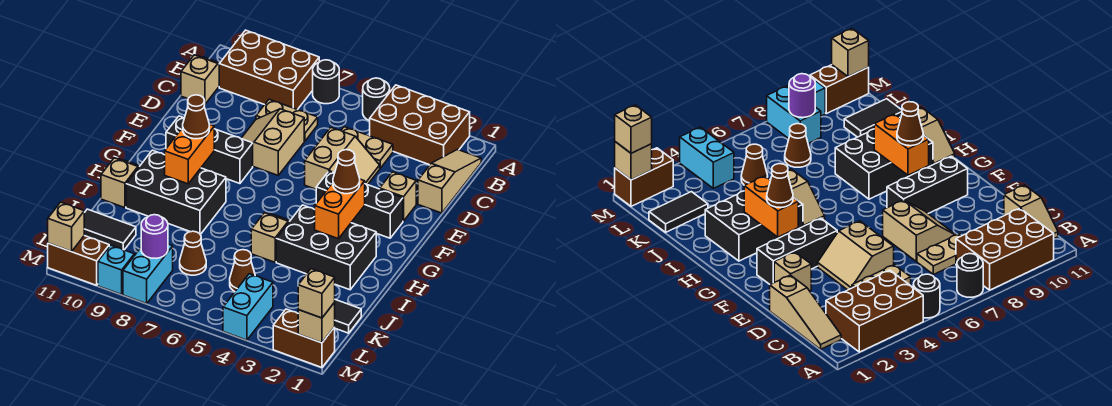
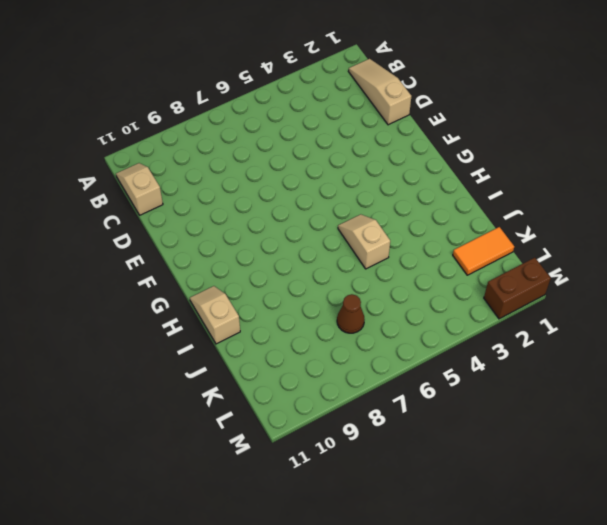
orange tile K1:K2 level 1 -> black tile K1:K2 level 1
none -> brown brick A2:B4 level 1
none -> black round brick A5 level 1
none -> black round brick A7 level 1
none -> brown brick A8:B10 level 1

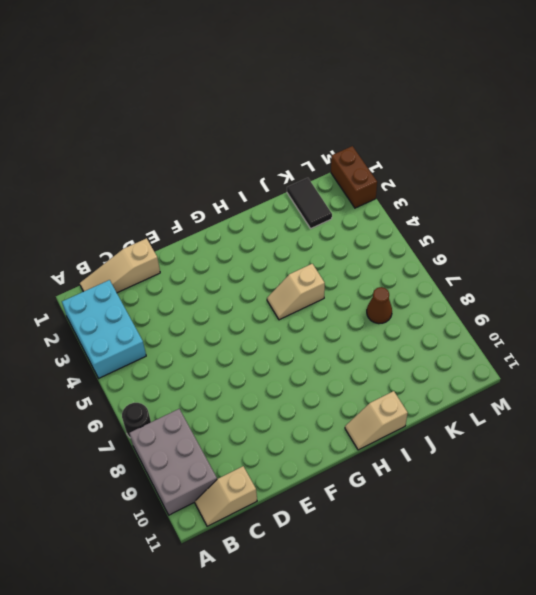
cyan brick A2:B4 level 1 -> brown brick A2:B4 level 1
grey brick A8:B10 level 1 -> brown brick A8:B10 level 1
none -> black round brick A5 level 1
none -> tan plate C4:C5 level 1
none -> tan plate C7:C8 level 1
none -> tan slope D4:E5 level 1 top 5

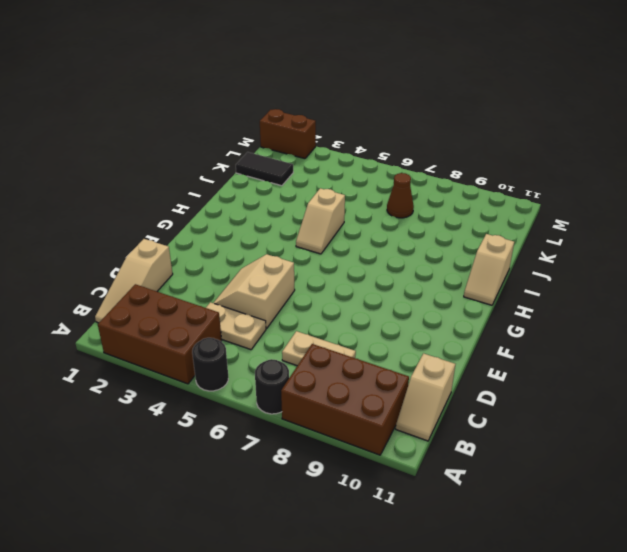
none -> tan slope D7:E8 level 1 top 7
none -> tan brick E2 level 1
none -> black brick F2:F4 level 1
none -> black brick F8:F10 level 1

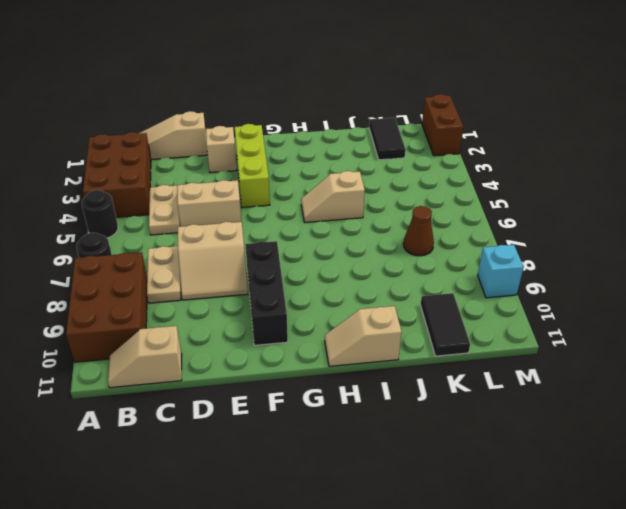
lime brick F2:F4 level 1 -> black brick F2:F4 level 1
none -> black brick H2:I4 level 1
none -> black brick H8:I10 level 1
none -> brown cone K5 level 1
none -> cyan brick L4:M4 level 1

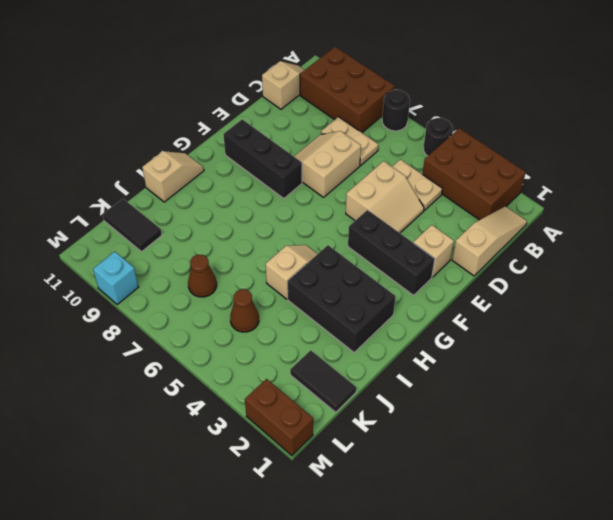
none -> black brick H8:I10 level 1
none -> cyan brick L4:M4 level 1
none -> cyan brick L8:M8 level 1
none -> brown brick M10:M11 level 1

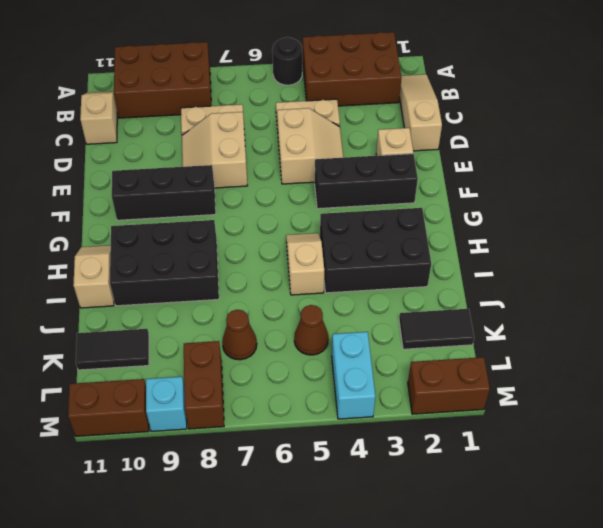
brown brick L8:M8 level 1 -> cyan brick L8:M8 level 1
none -> black round brick A7 level 1
none -> orange brick G3:H3 level 2
none -> orange brick G9:H9 level 2
none -> purple round brick L8 level 2

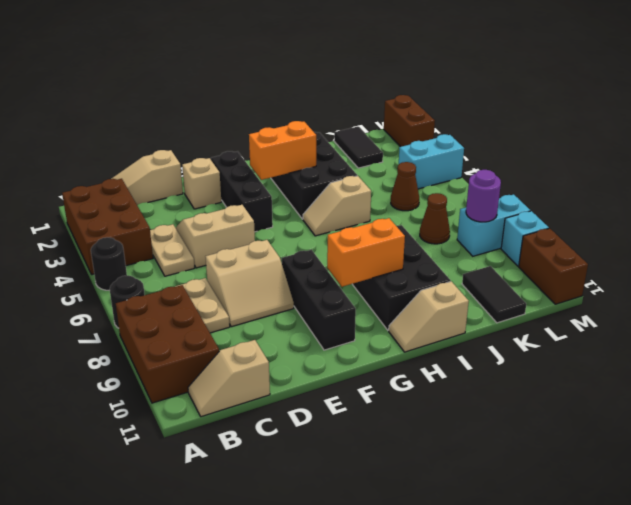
none -> tan brick M1 level 2
none -> tan brick M11 level 2
none -> brown cone G3 level 3
none -> brown cone G9 level 3

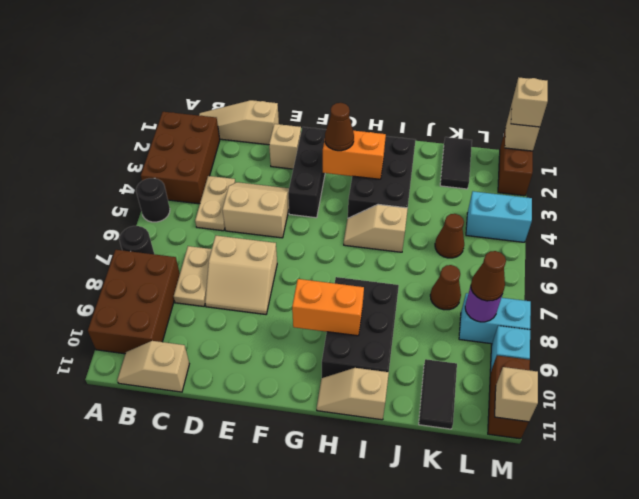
brown cone L8 level 3 -> brown cone G9 level 3
none -> black brick F8:F10 level 1

